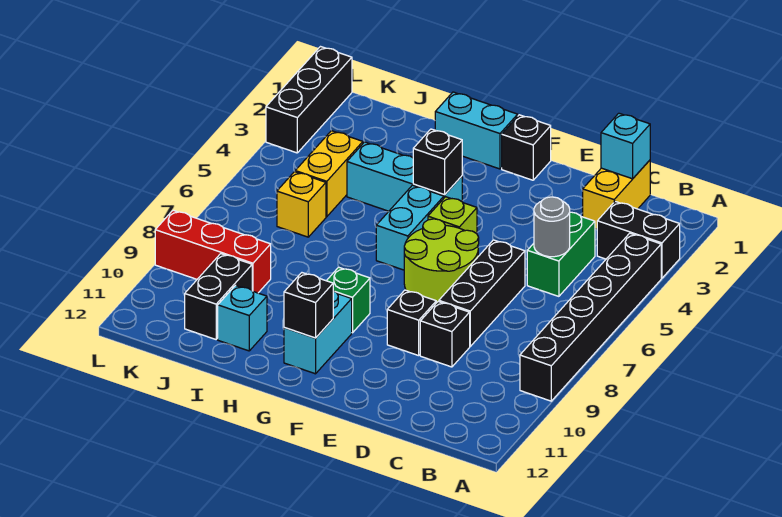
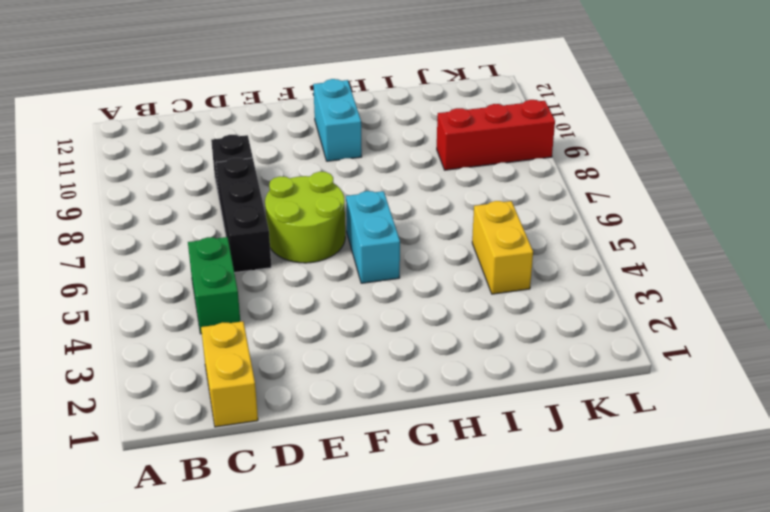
none -> black brick A3:B3 level 1
none -> black brick A4:A9 level 1
none -> black brick E9 level 1

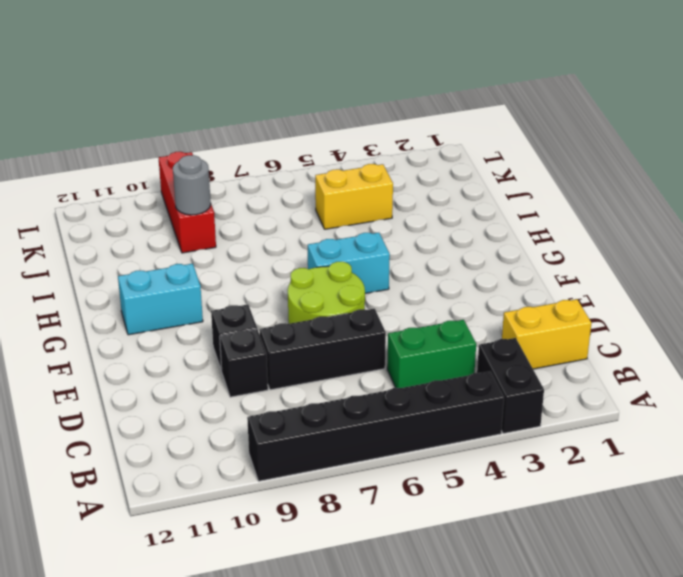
grey round brick J9 level 2 -> grey round brick C5 level 2
none -> black brick F1 level 1
none -> lime brick F5 level 1
none -> cyan brick G1:H1 level 1

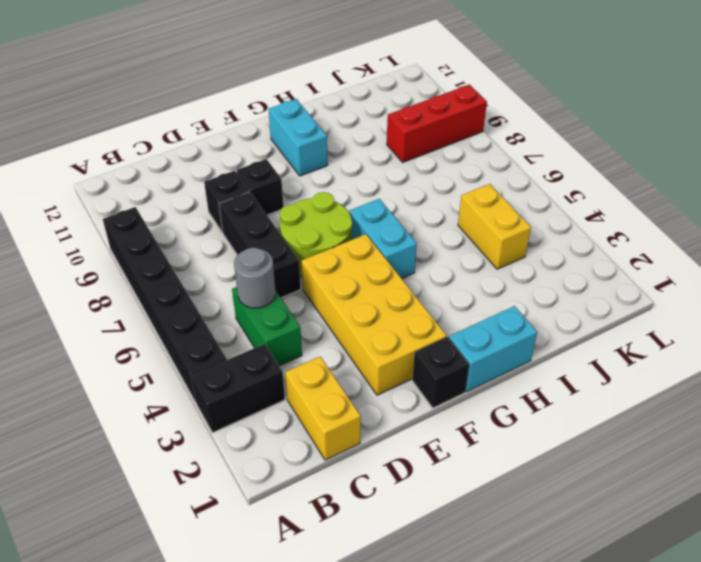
yellow brick E2:F5 level 1 -> lime brick F5 level 1
none -> cyan brick G4:I4 level 1
none -> green brick G9 level 1
none -> cyan brick I11 level 1

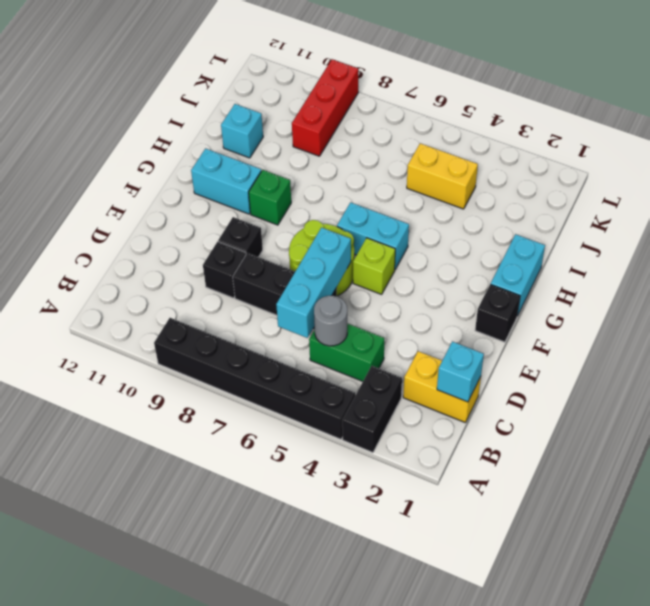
cyan brick C6:E6 level 2 -> cyan brick G4:I4 level 1
none -> yellow brick J6 level 1
none -> black brick J10:J11 level 1
none -> black brick L1:L3 level 1

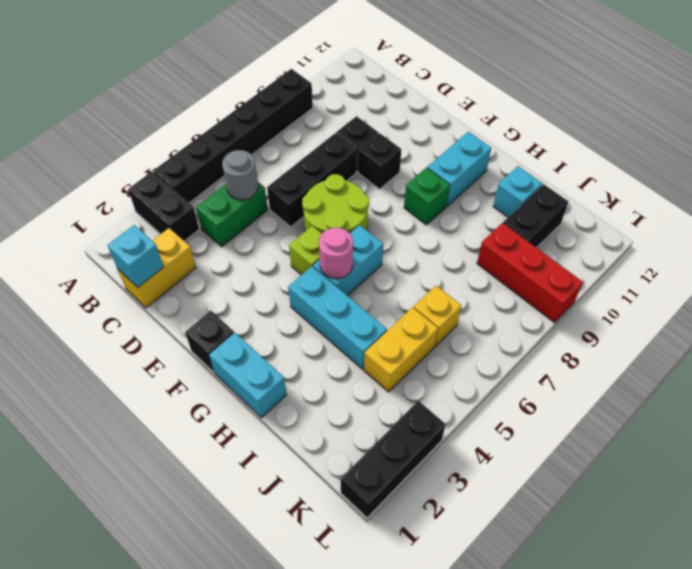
pink round brick G5 level 2 -> none
none -> black brick G4 level 2
none -> black brick G11 level 2

